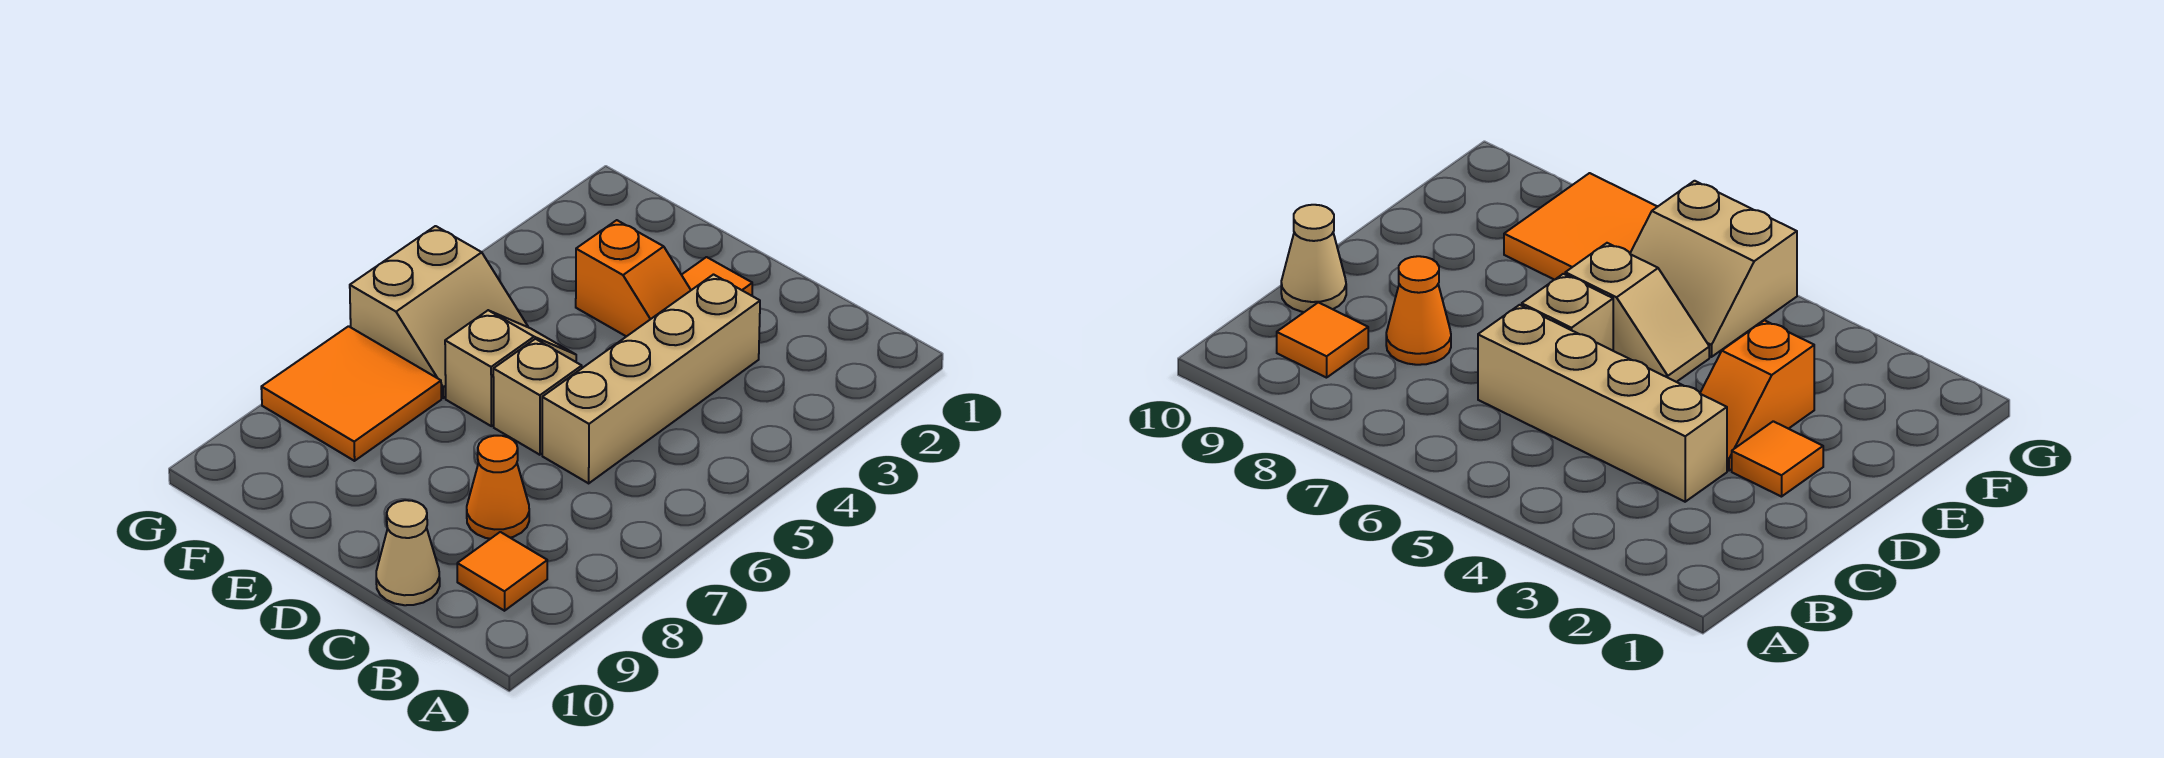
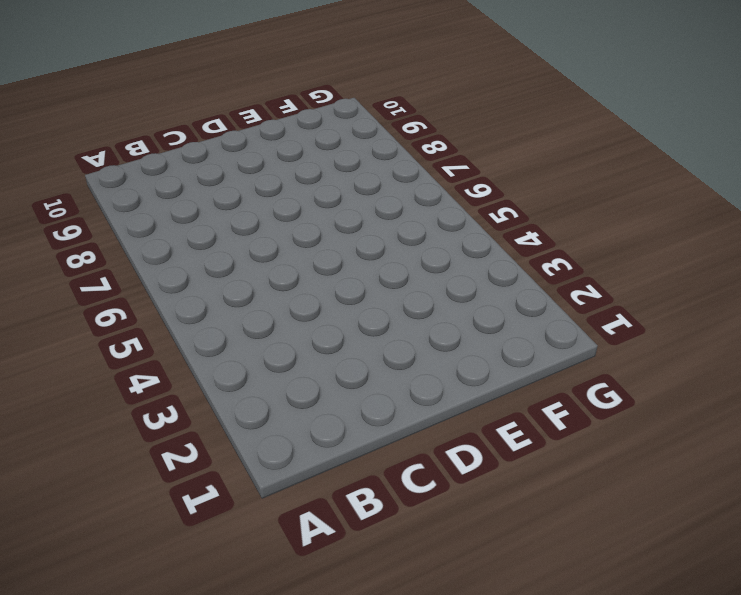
none -> orange tile B9 level 1
none -> tan brick C3:C6 level 1

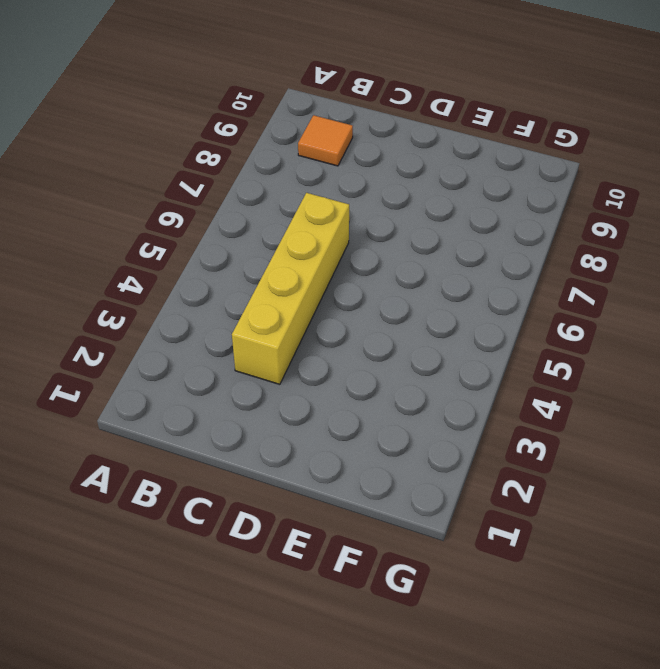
yellow brick C3:C6 level 1 -> tan brick C3:C6 level 1
none -> orange cone C8 level 1
none -> tan cone C10 level 1

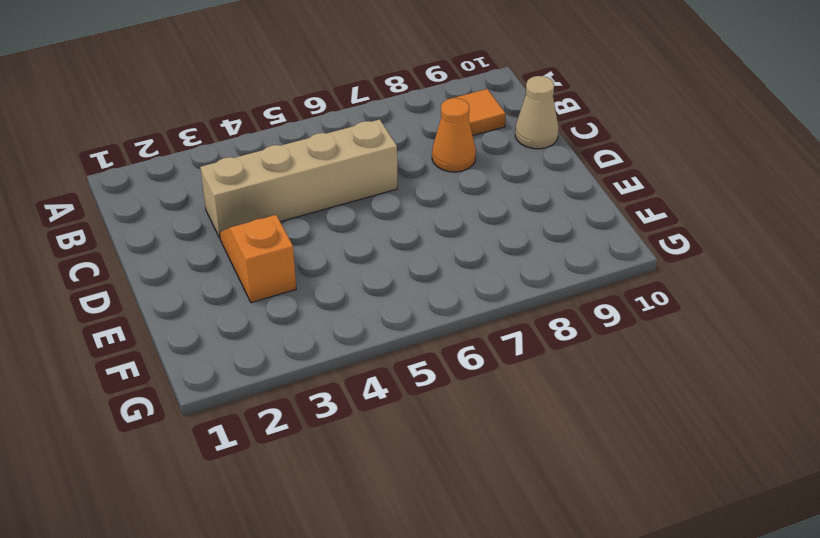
none -> orange tile D2 level 1
none -> tan brick D6 level 1

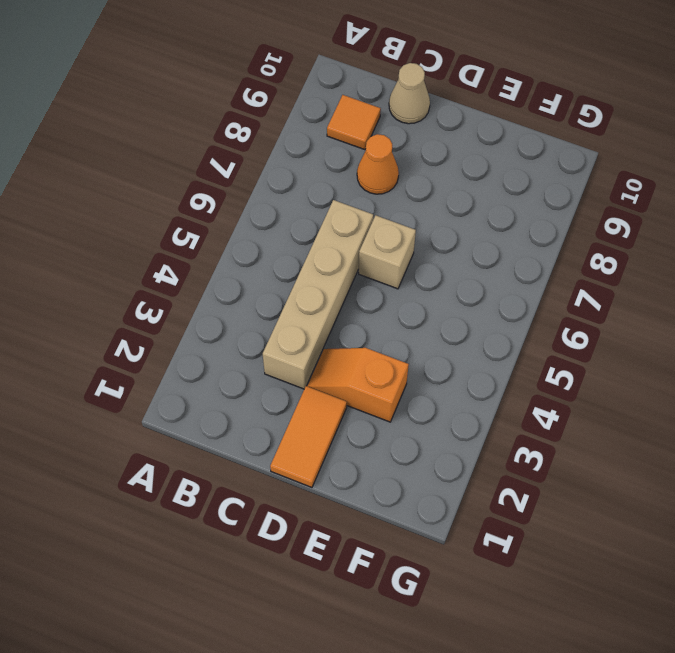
orange tile D1:D2 level 1 -> orange tile D2 level 1
none -> tan slope E5:E6 level 1 top 6
none -> tan slope F5:G6 level 1 top G

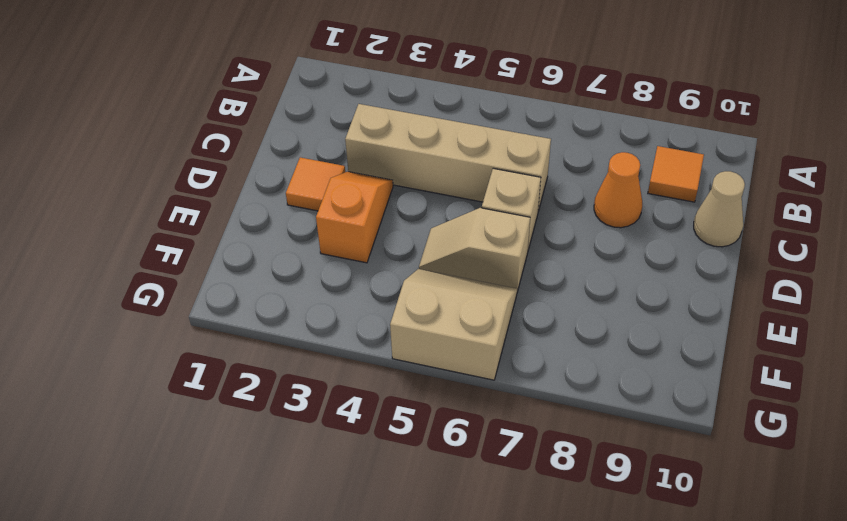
none -> orange tile F7:G8 level 1

